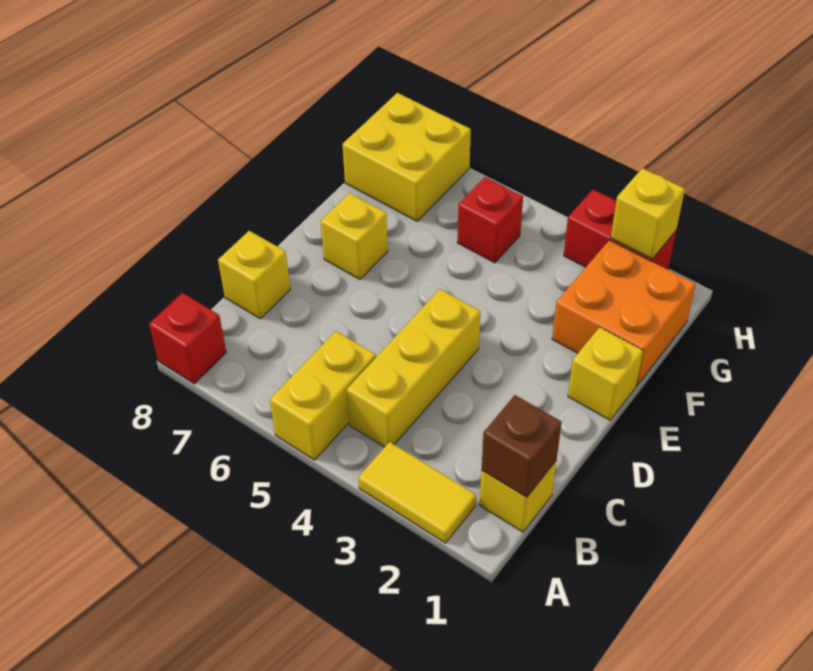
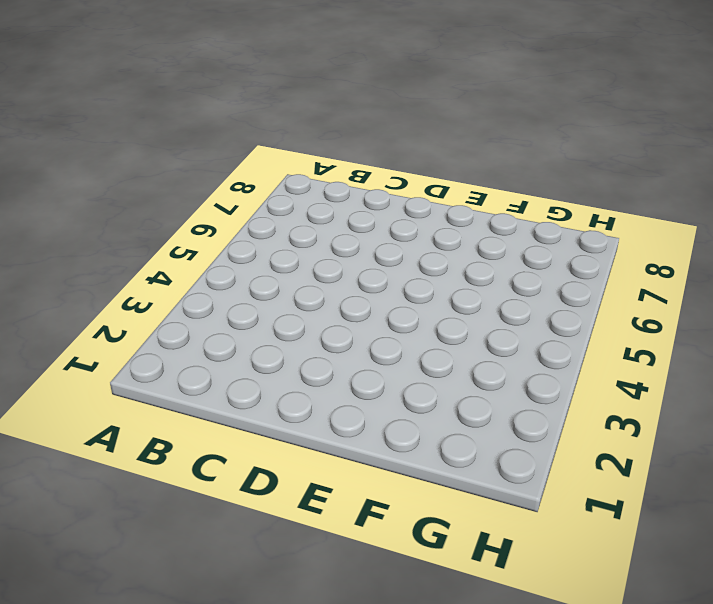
none -> yellow tile A2:A3 level 1
none -> yellow brick A5:B5 level 1
none -> red brick A8 level 1

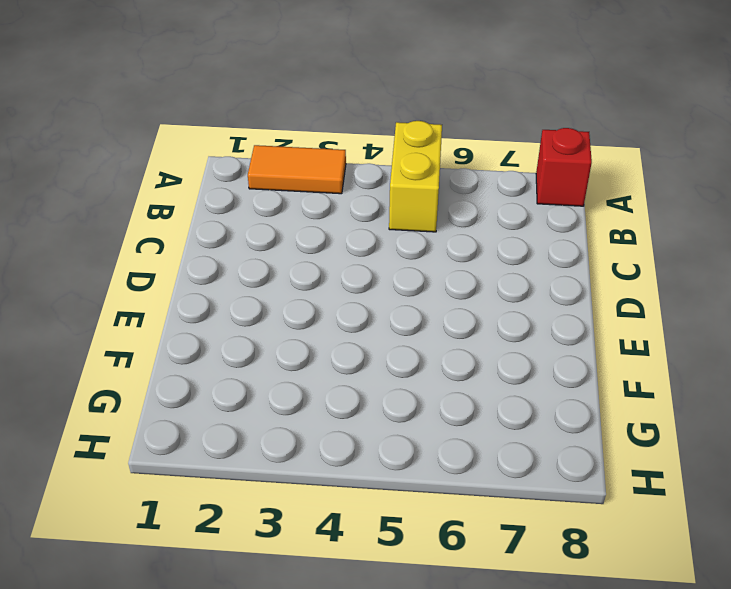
orange tile A2:A3 level 1 -> yellow tile A2:A3 level 1
none -> yellow brick B1 level 1
none -> yellow brick B4:D4 level 1
none -> yellow brick C8 level 1

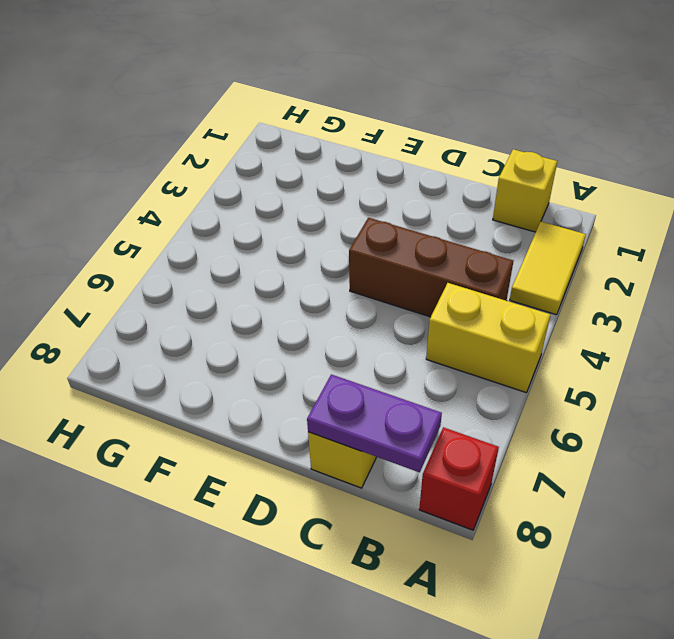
brown brick B4:D4 level 1 -> yellow brick B4:D4 level 1
purple plate B8:C8 level 2 -> none
none -> yellow brick E1 level 1
none -> yellow brick E7 level 1
none -> orange brick F1:G2 level 1

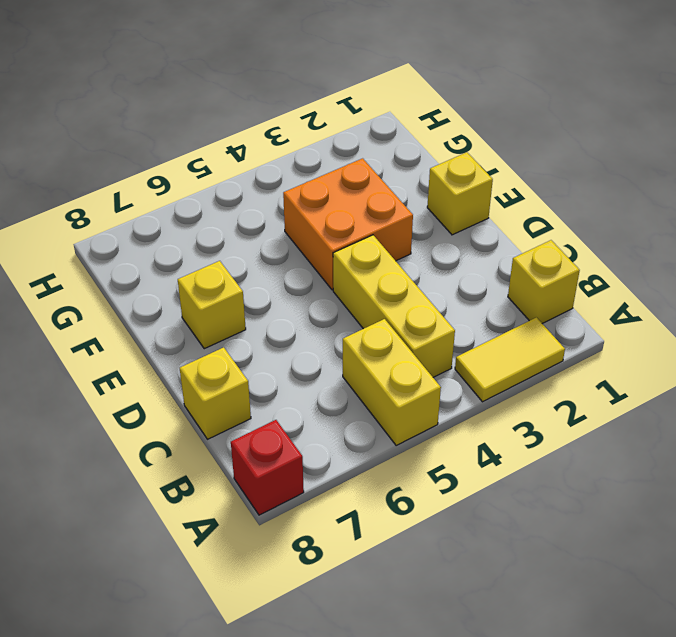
orange brick E3:F4 level 1 -> orange brick F1:G2 level 1
none -> red brick G5 level 1
none -> yellow brick G7:H8 level 1
none -> red brick H2:H3 level 1

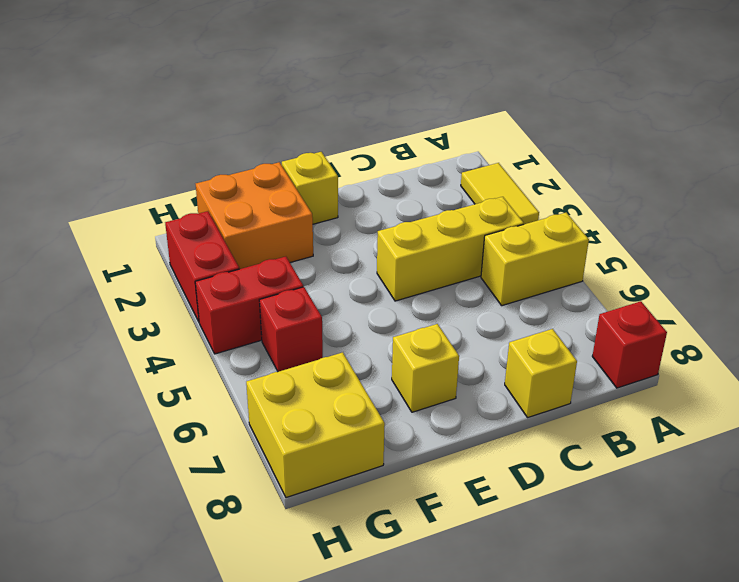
red brick G4:H4 level 1 -> none
none -> yellow brick B1 level 1
none -> brown brick B1 level 2
none -> yellow brick H2 level 2

